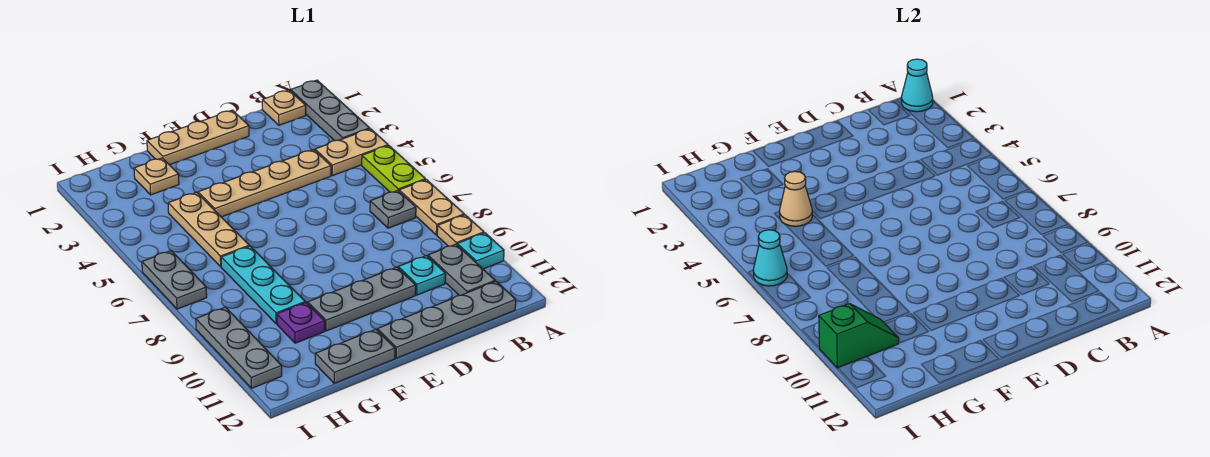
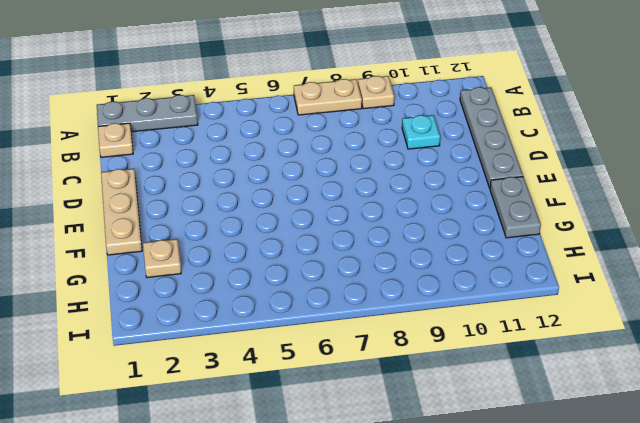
none -> tan plate A4:B4 level 1
none -> lime plate A5:A6 level 1
none -> cyan plate A10 level 1

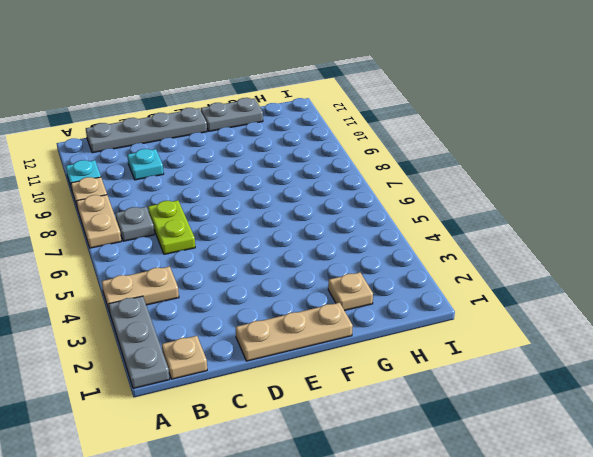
lime plate C6:C7 level 1 -> lime plate A5:A6 level 1
none -> grey plate B10:B11 level 1
none -> tan plate C4:F4 level 1
none -> grey plate D10:F10 level 1

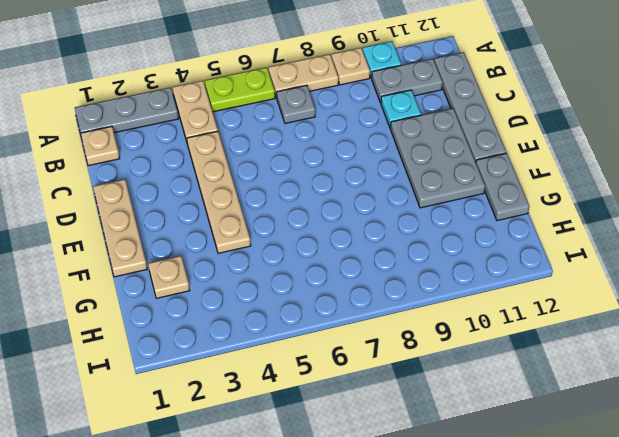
grey plate D10:F11 level 1 -> grey plate D10:F10 level 1
none -> tan plate G4:G6 level 1
none -> cyan plate G7:G9 level 1
none -> purple plate G10 level 1

